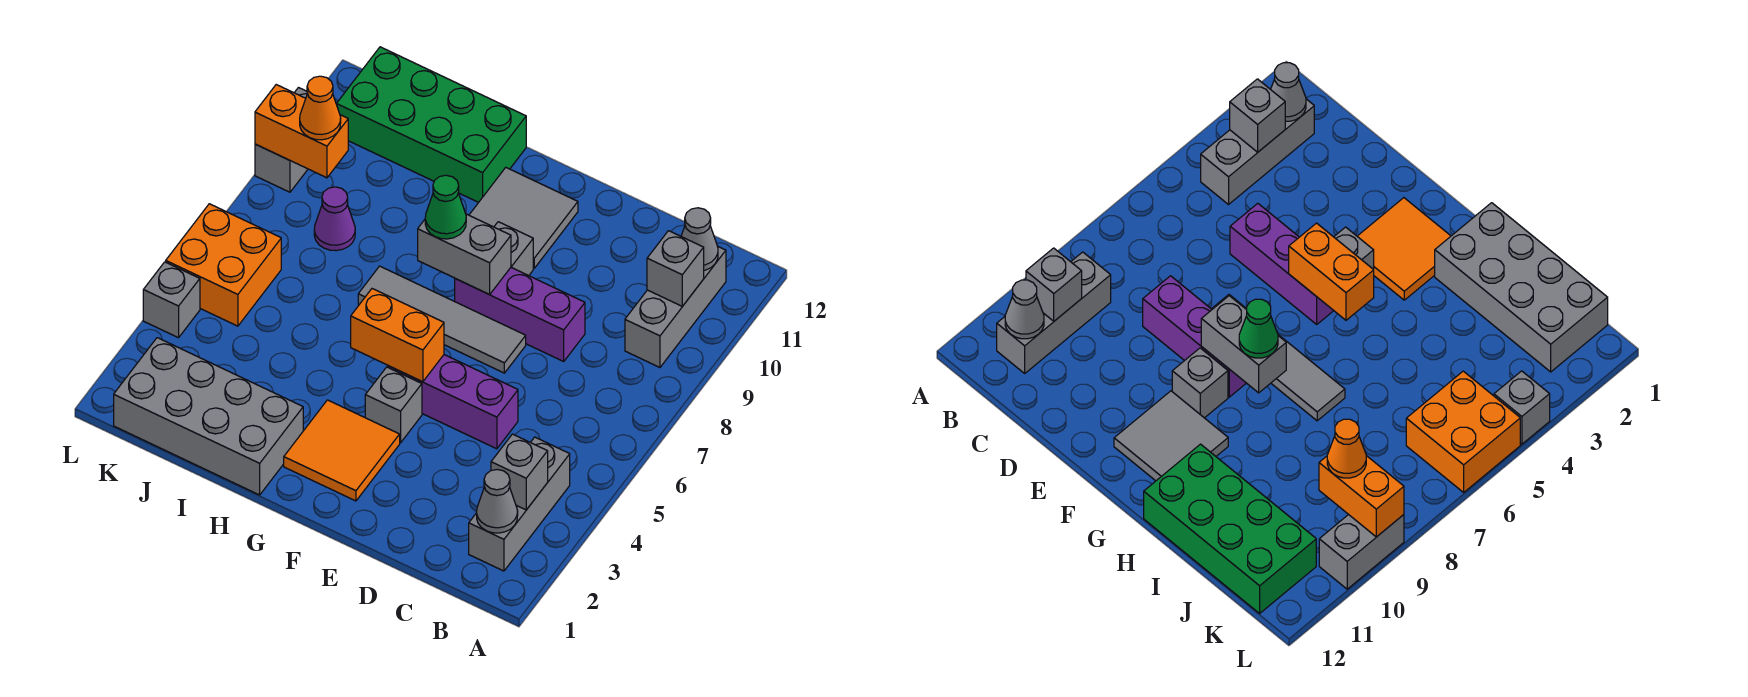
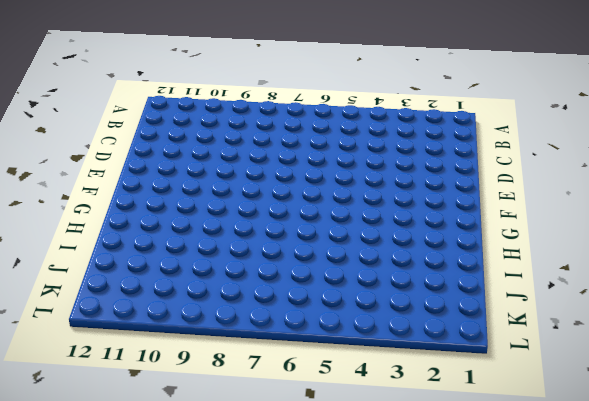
none -> grey brick B2:B4 level 1
none -> grey brick B9:B11 level 1
none -> purple brick D5:F5 level 1

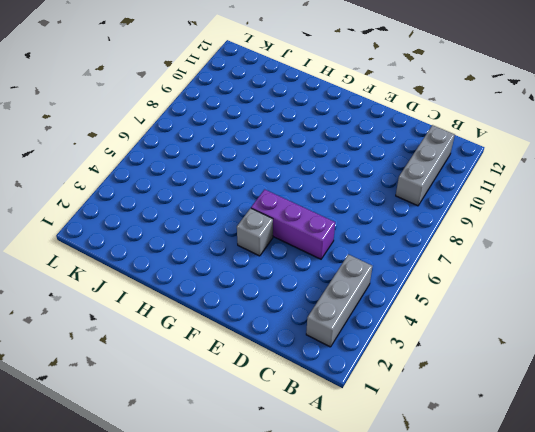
none -> purple brick D8:F8 level 1
none -> grey tile E7:H7 level 1
none -> orange tile F2:G3 level 1

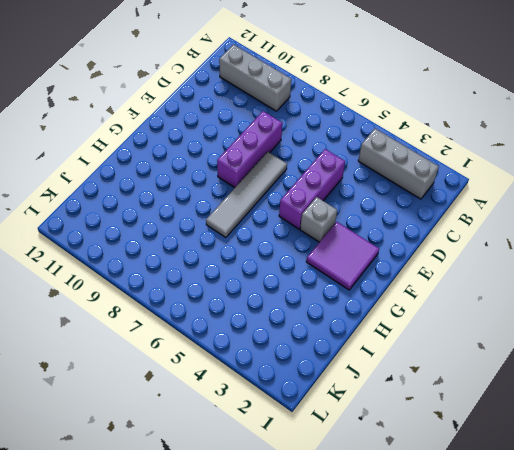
purple tile F2:G3 level 1 -> orange tile F2:G3 level 1
none -> grey brick F9 level 1
none -> grey tile F10:G11 level 1
none -> grey brick H1:K2 level 1

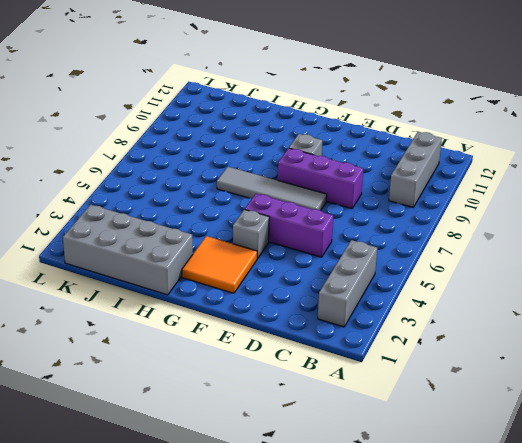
none -> grey tile F10:G11 level 1
none -> green brick H11:K12 level 1
none -> purple cone J8 level 1

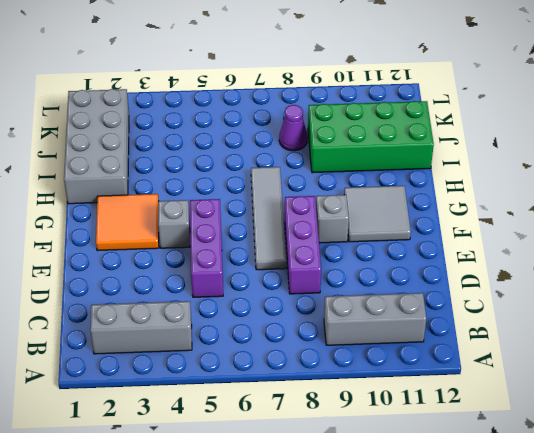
green brick I9:J12 level 1 -> green brick H11:K12 level 1
none -> orange brick K5:L6 level 1
none -> grey brick L4 level 1
none -> grey brick L9:L10 level 1

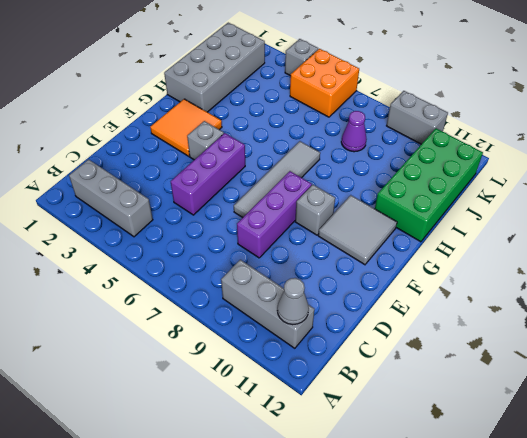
none -> grey cone B2 level 2
none -> grey brick B3 level 2
none -> grey brick B10 level 2

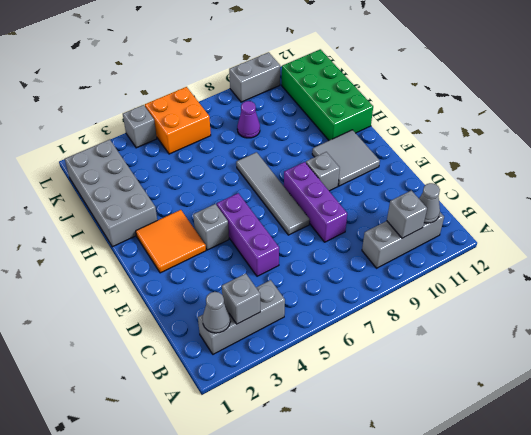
none -> orange brick F5:G5 level 2
none -> grey brick F8:G8 level 2
none -> orange brick K9:L9 level 2

